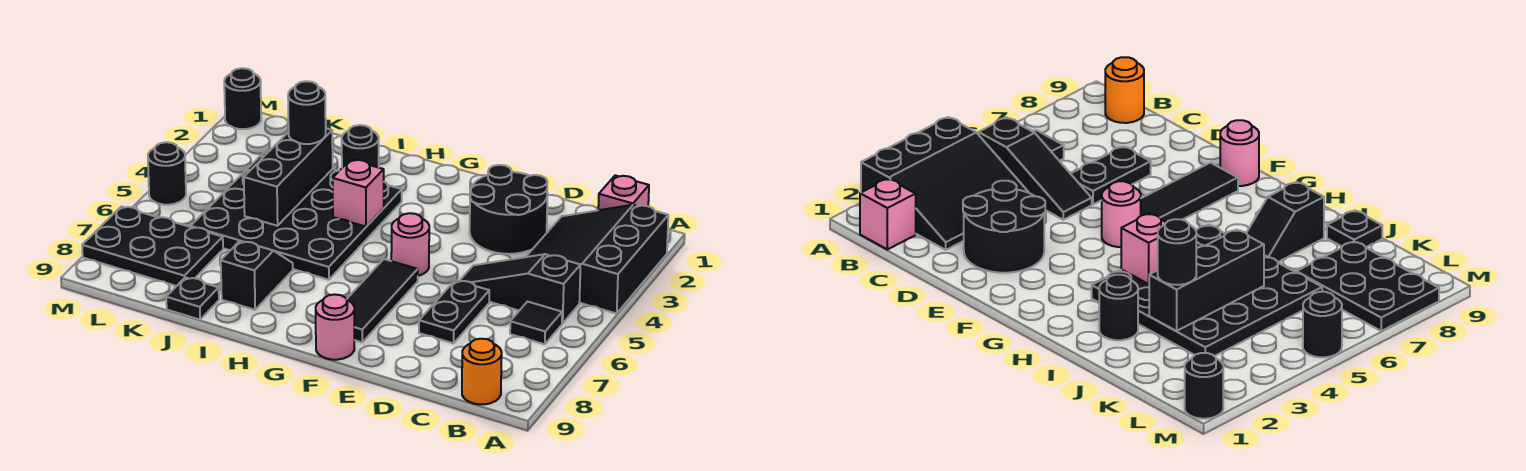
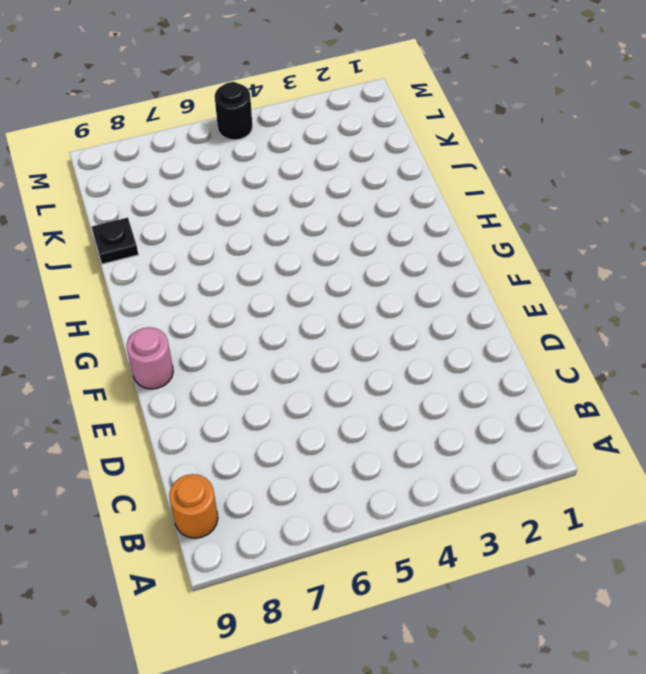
none -> black slope A2:C4 level 1 top A
none -> pink brick B1 level 1
none -> black slope B5:D5 level 1 top B

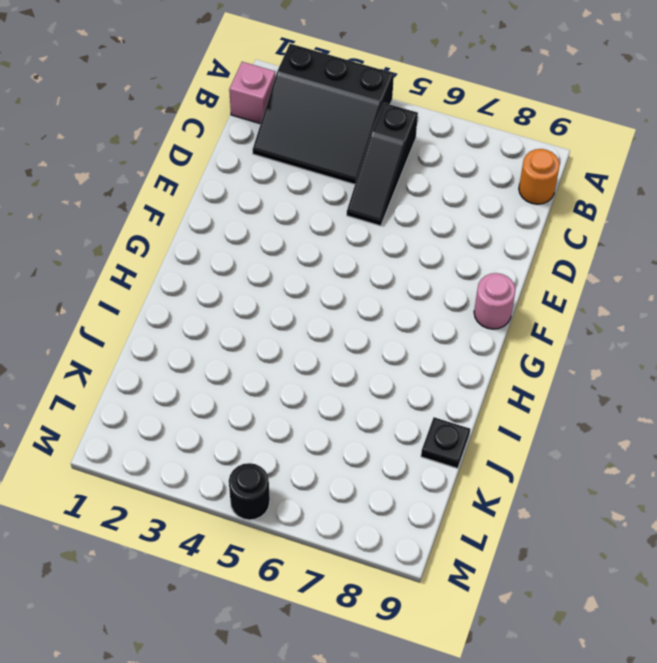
none -> black tile B6 level 1
none -> black round brick D2:E3 level 1
none -> black plate D6:D7 level 1

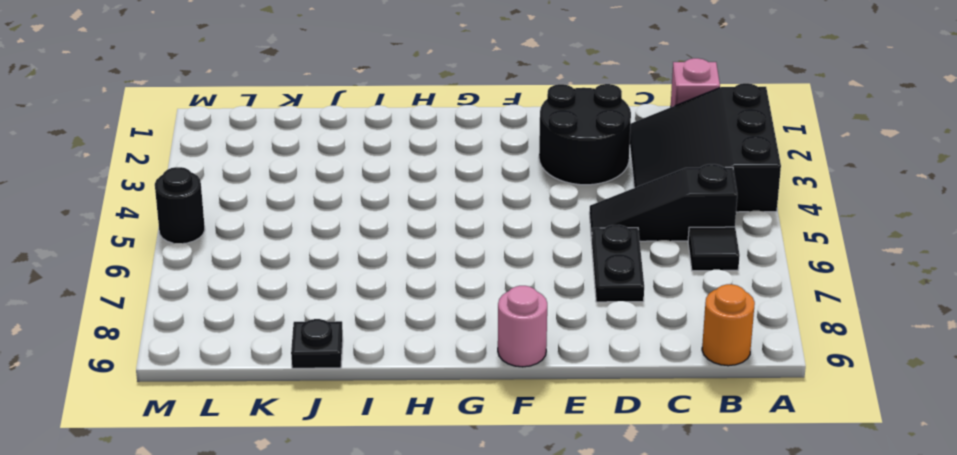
none -> pink round brick F5 level 1
none -> black tile F6:F8 level 1
none -> black plate H3:K6 level 1

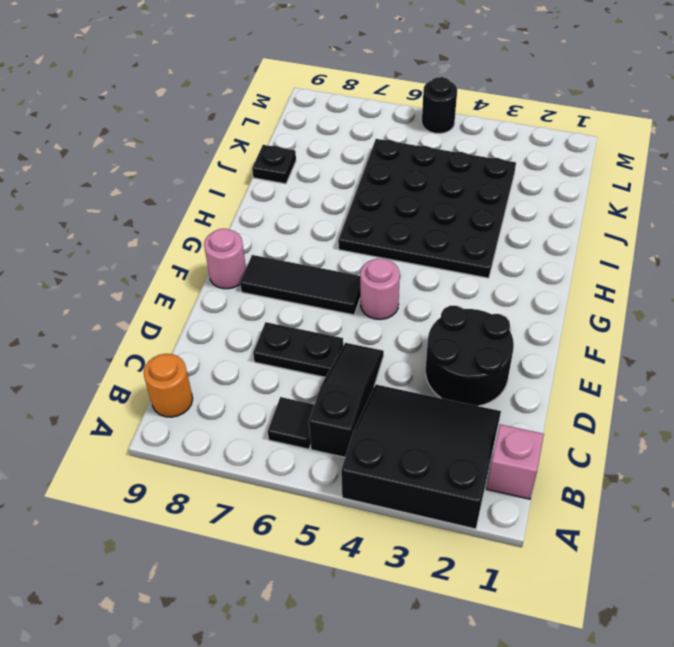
none -> black round brick I2 level 1
none -> black slope I7:I8 level 1 top 8
none -> black plate K7:M8 level 1

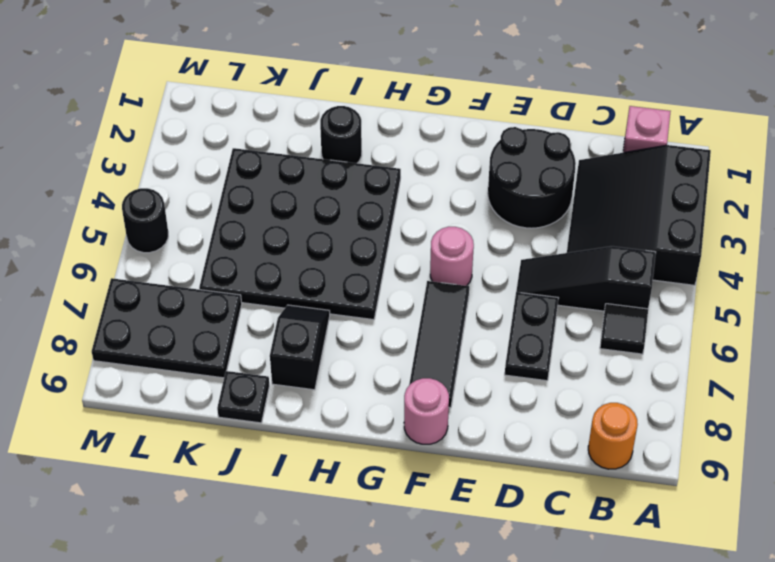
none -> black round brick M1 level 1
none -> pink brick H4 level 2
none -> black brick J3:J5 level 2

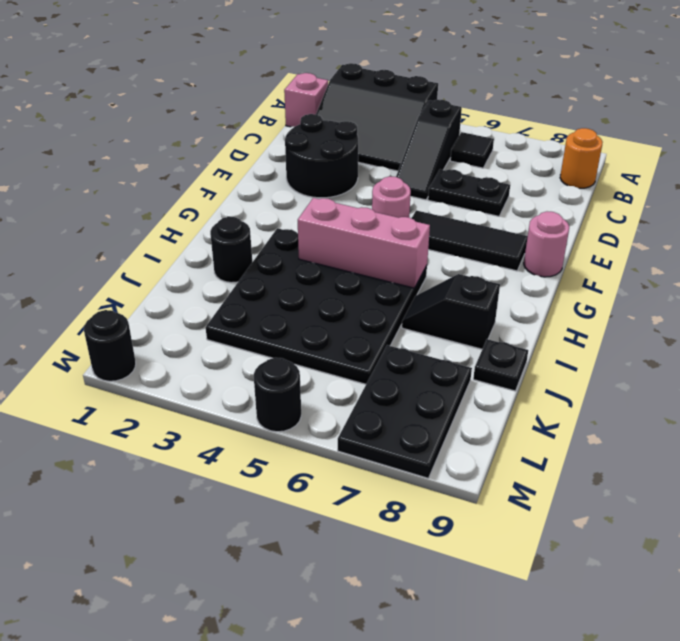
pink brick H4:H6 level 2 -> pink brick H4 level 2
none -> black brick J3:J5 level 2
none -> black round brick J3 level 3

